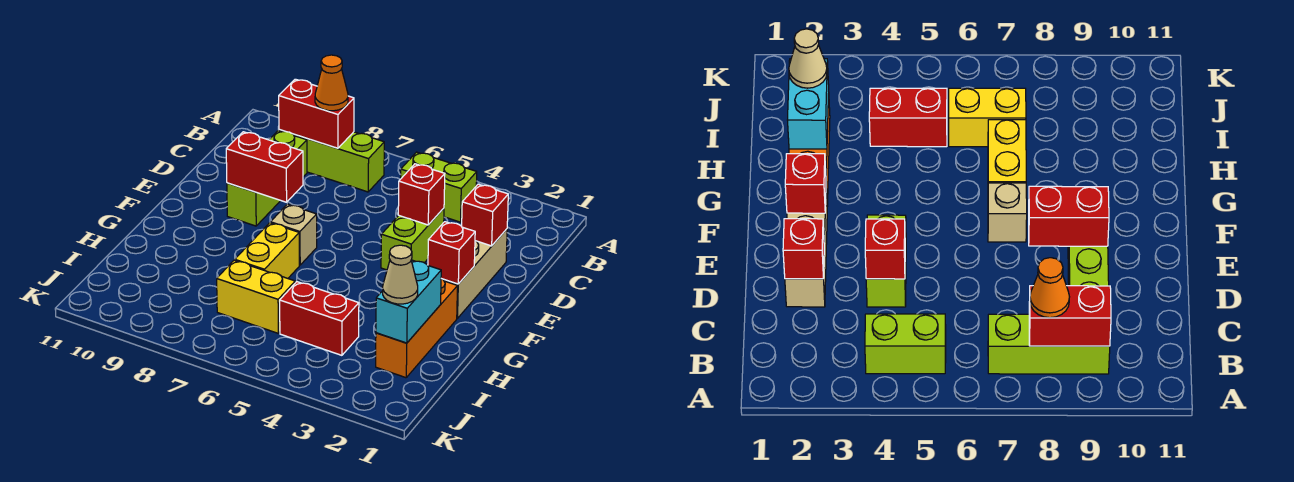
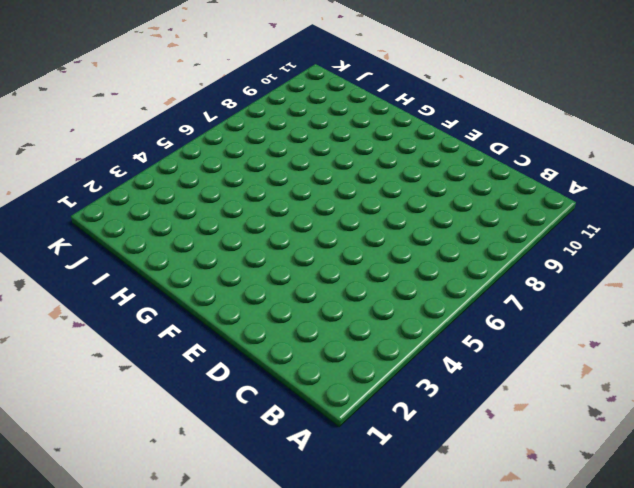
none -> lime brick B4:B5 level 1
none -> lime brick B7:B9 level 1
none -> lime brick C9:E9 level 1

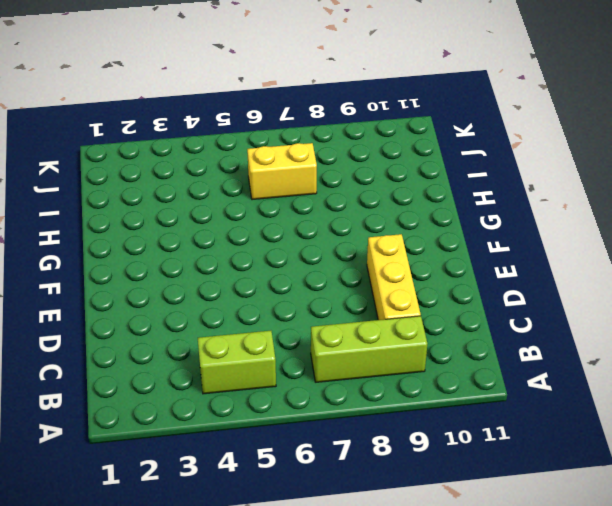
yellow brick C9:E9 level 1 -> lime brick C9:E9 level 1
none -> tan brick D2:F2 level 1
none -> lime brick D4:E4 level 1
none -> tan brick F7 level 1

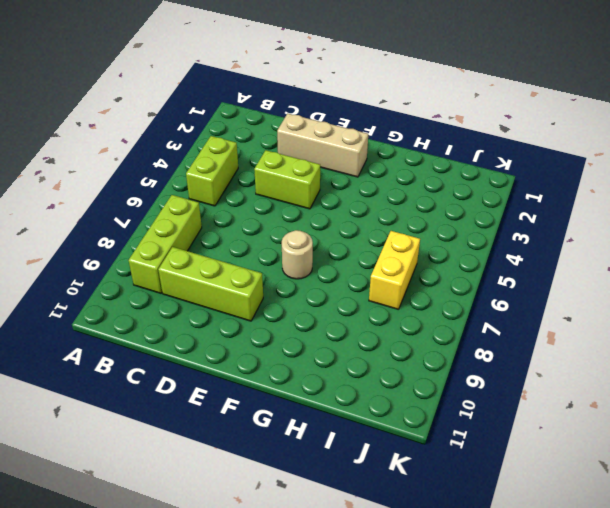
tan round brick F7 level 1 -> tan brick F7 level 1
none -> orange brick G2:I2 level 1
none -> yellow brick G7:H7 level 1
none -> red brick I4:I5 level 1

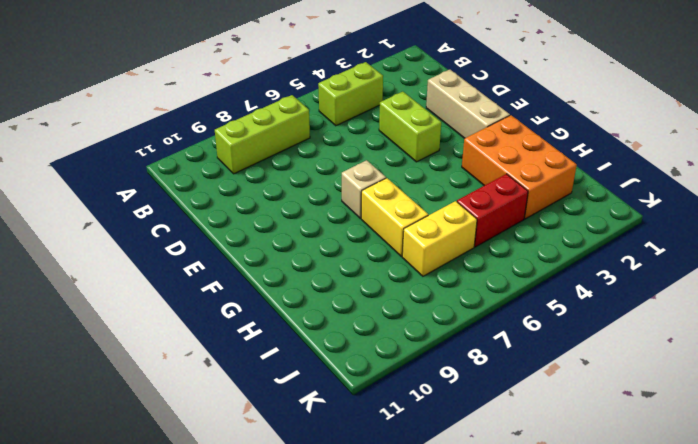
orange brick G2:I3 level 1 -> orange brick G2:I2 level 1
none -> lime brick C9:E9 level 1
none -> red brick B8:B9 level 2
none -> red brick D2 level 2

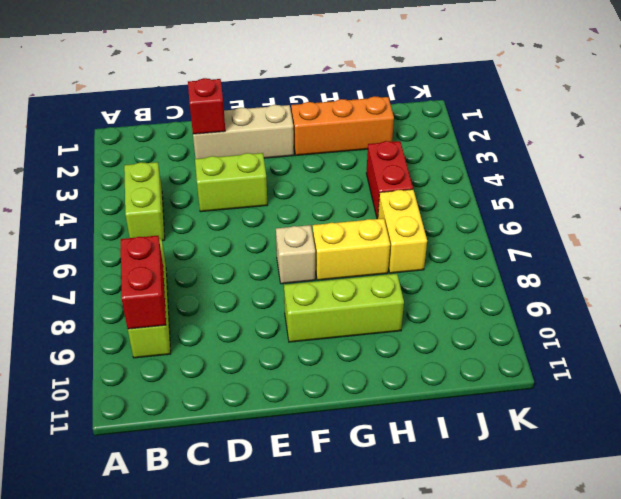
lime brick F9:H9 level 1 -> lime brick C9:E9 level 1
none -> red brick D4 level 2
none -> red brick E8:E9 level 2
none -> red brick F2 level 2

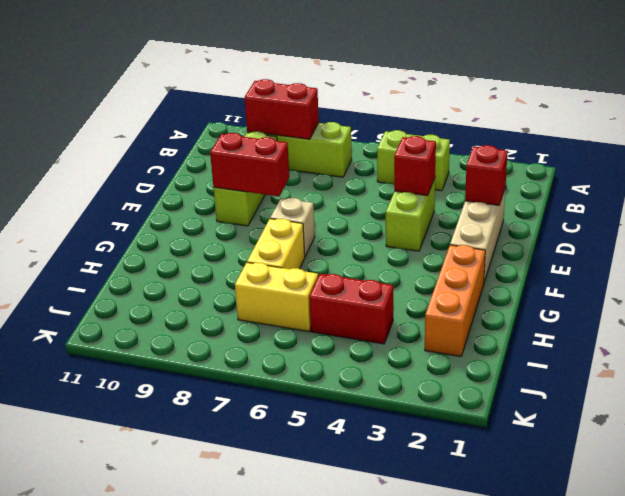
none -> red brick F2 level 2
none -> cyan brick H2:I2 level 2
none -> orange cone B8 level 3

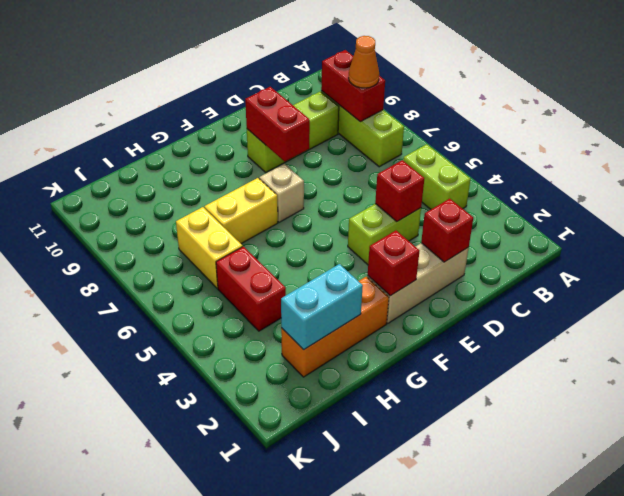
none -> tan cone I2 level 3

